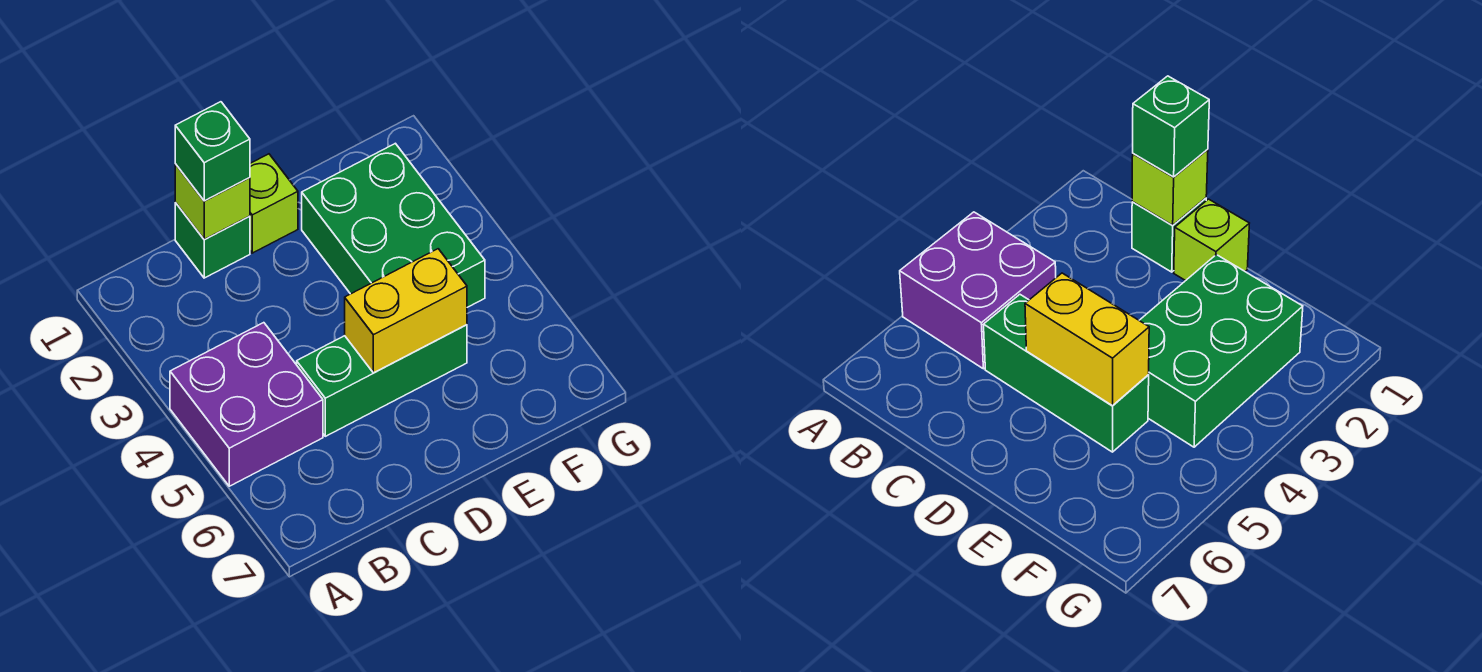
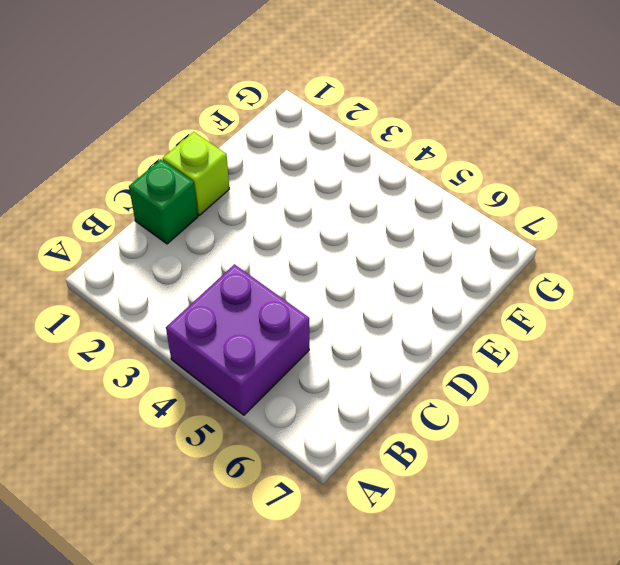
none -> green brick C5:E5 level 1
none -> green brick E2:F4 level 1

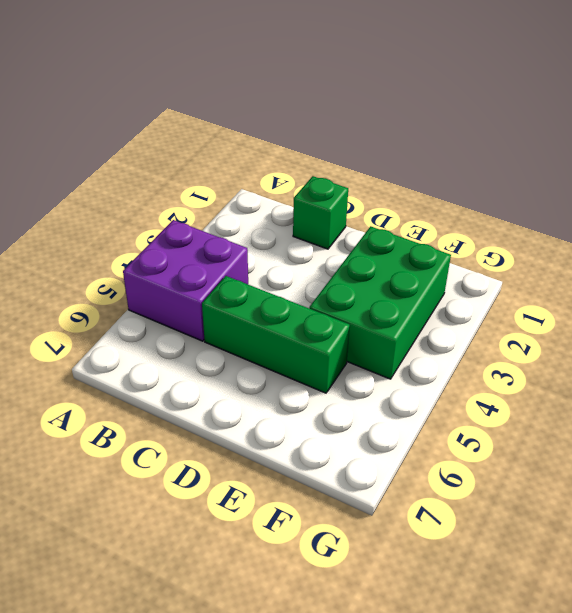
none -> lime brick D1 level 1
none -> lime brick C1 level 2

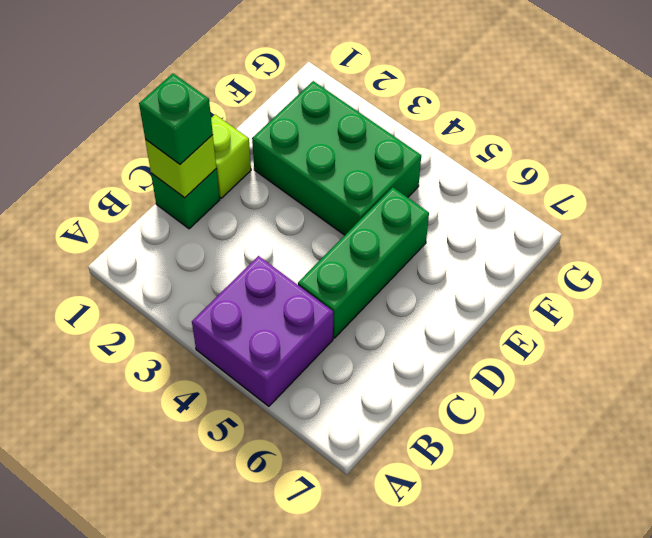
none -> yellow brick D5:E5 level 2

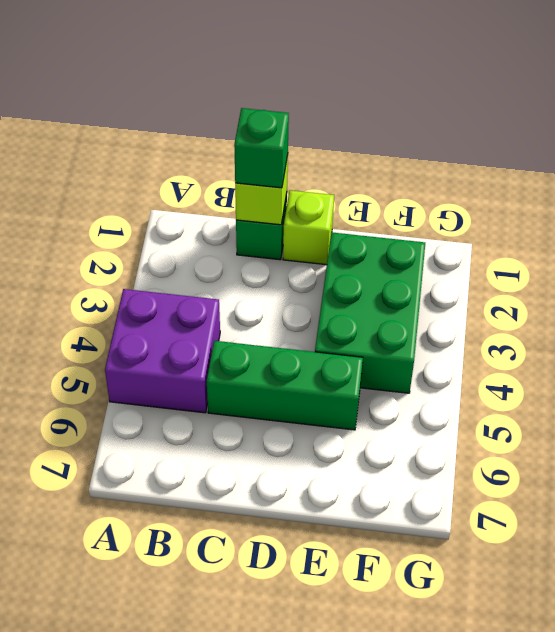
none -> yellow brick D5:E5 level 2

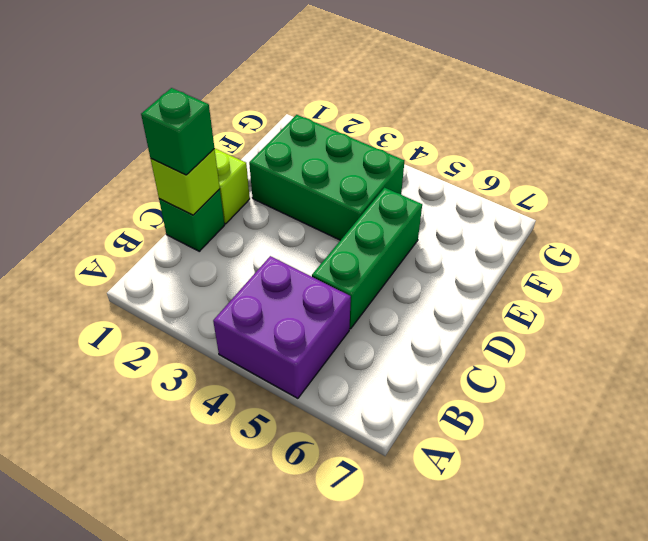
none -> yellow brick D5:E5 level 2

